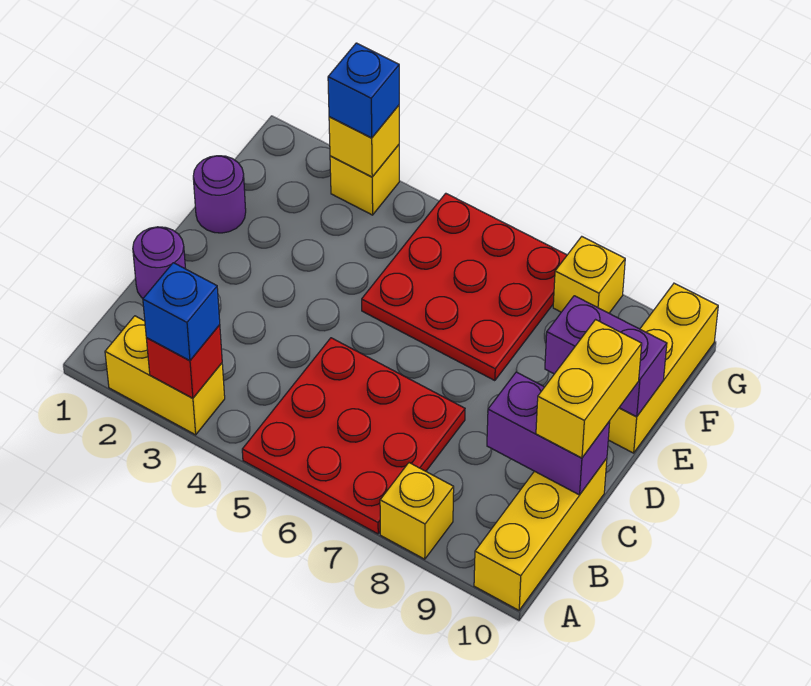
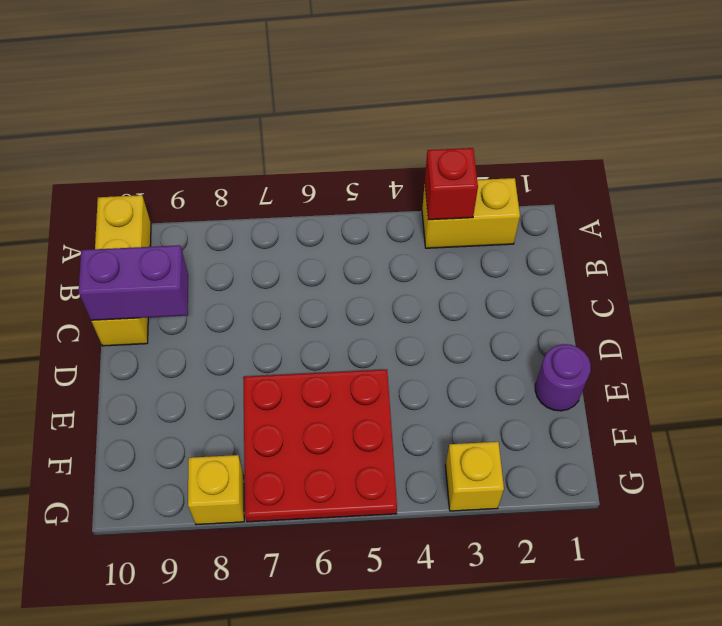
none -> red plate A5:C7 level 1
none -> yellow brick A8 level 1
none -> purple round brick C1 level 1

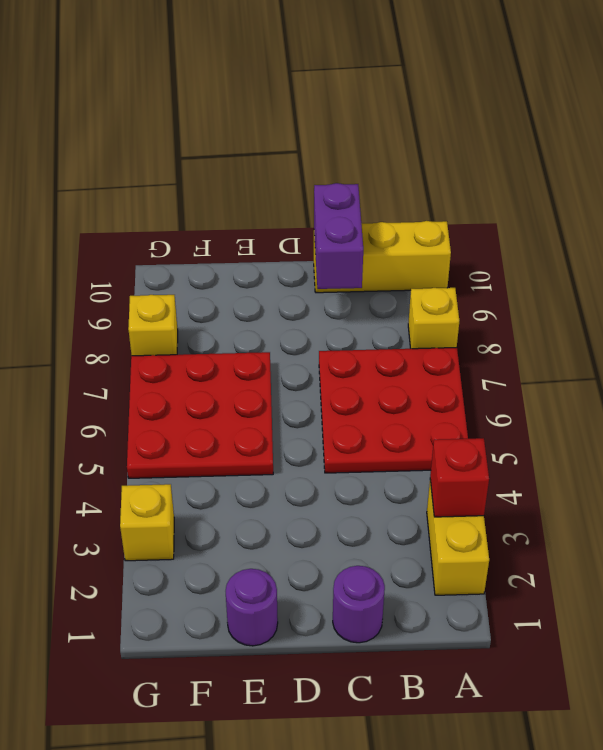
none -> yellow brick E10:G10 level 1
none -> purple brick E9:E10 level 2
none -> yellow brick G3 level 2

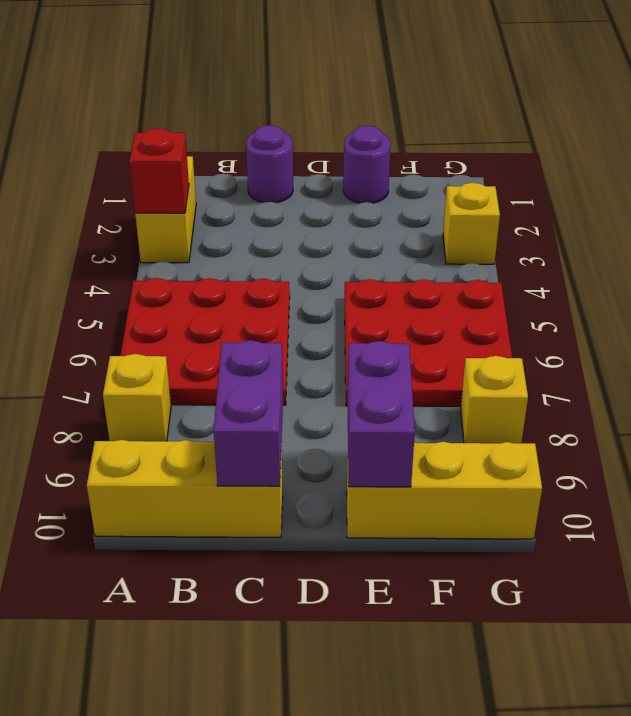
none -> yellow brick G3 level 2
none -> blue brick A3 level 3
none -> yellow brick C10:D10 level 3

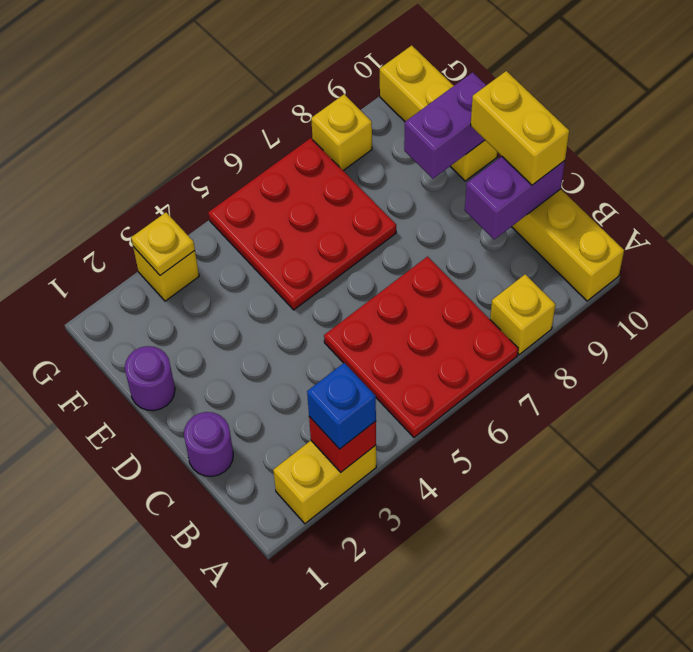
yellow plate G3 level 2 -> yellow brick G3 level 2
none -> blue brick G3 level 3

